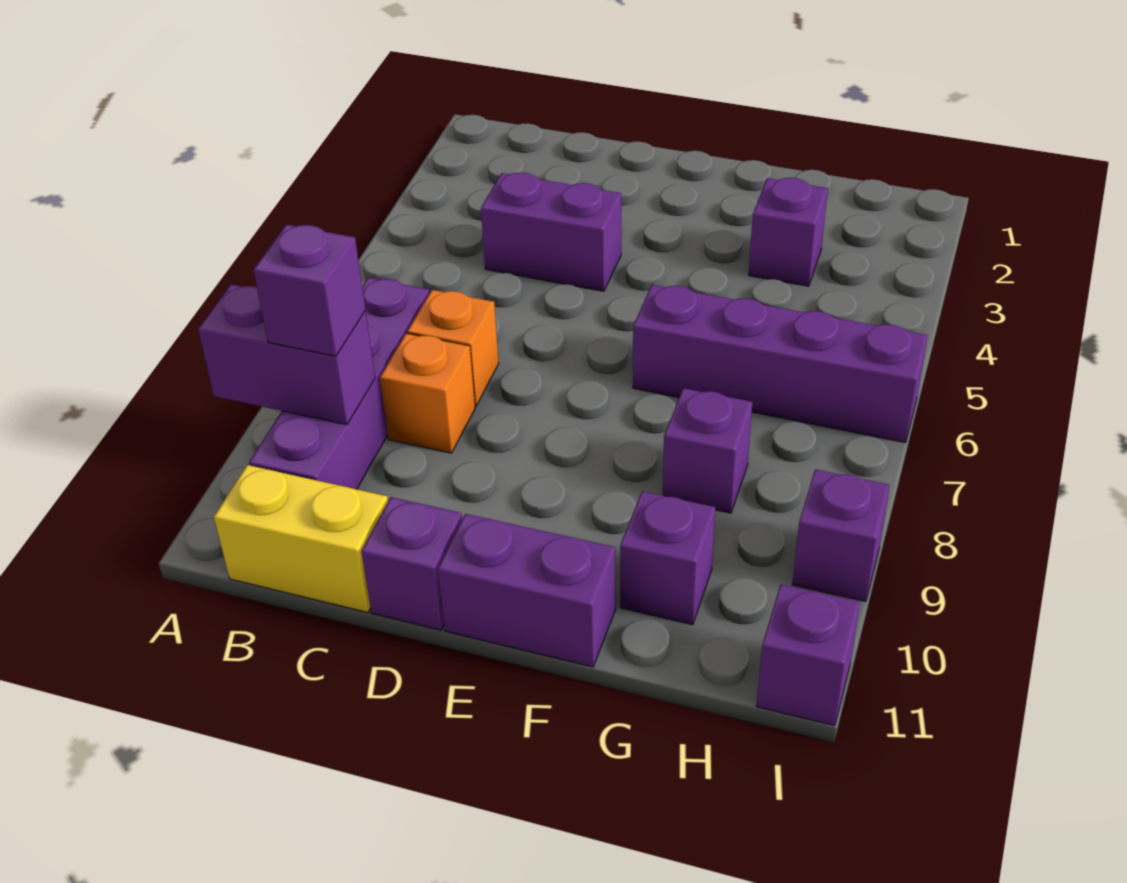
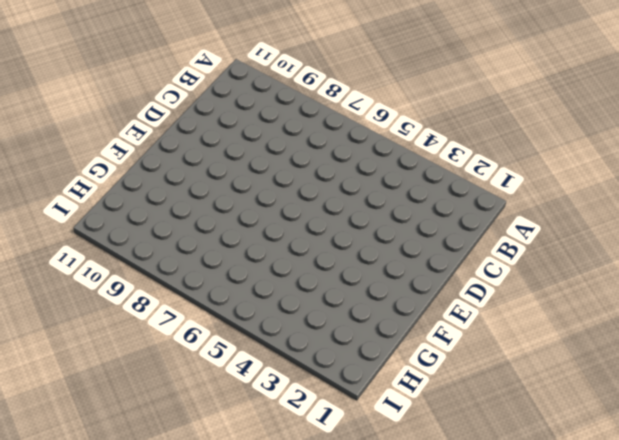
none -> purple brick B7:B10 level 1
none -> yellow brick B11:C11 level 1
none -> purple brick C4:D4 level 1

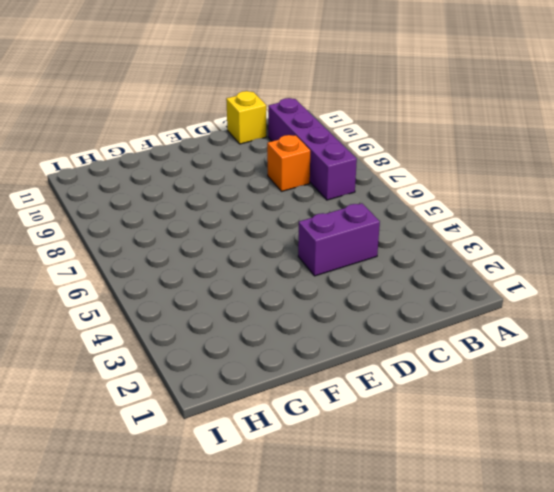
yellow brick C11 level 1 -> yellow brick B11:C11 level 1
none -> orange brick C7 level 1
none -> purple brick D11 level 1
none -> purple brick E11:F11 level 1

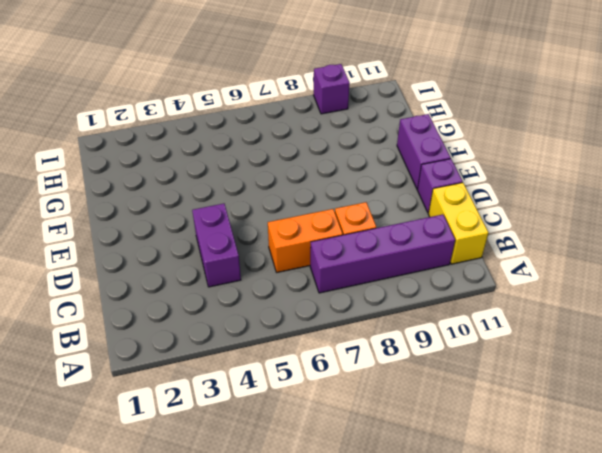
orange brick C6:C7 level 1 -> orange brick C7 level 1
none -> purple brick F6:I6 level 1
none -> purple brick G3 level 1
none -> purple brick G8 level 1

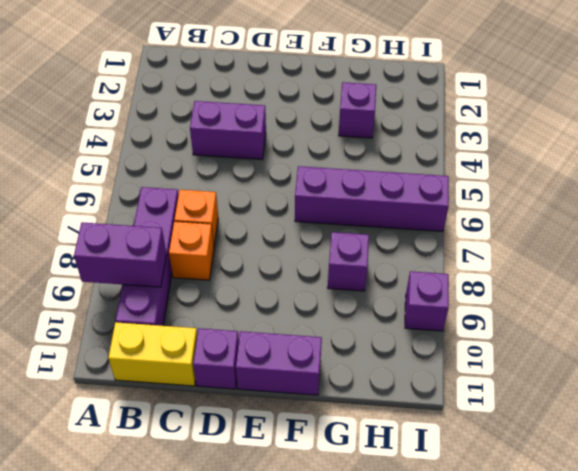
none -> purple brick G10 level 1
none -> purple brick I11 level 1
none -> purple brick B9 level 3

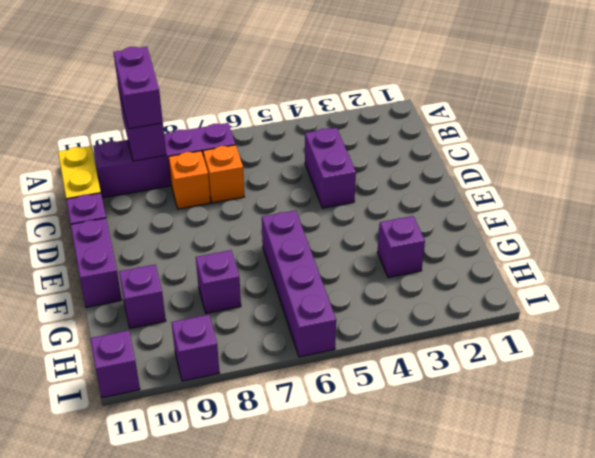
purple brick A9:B9 level 3 -> purple brick B9 level 3

